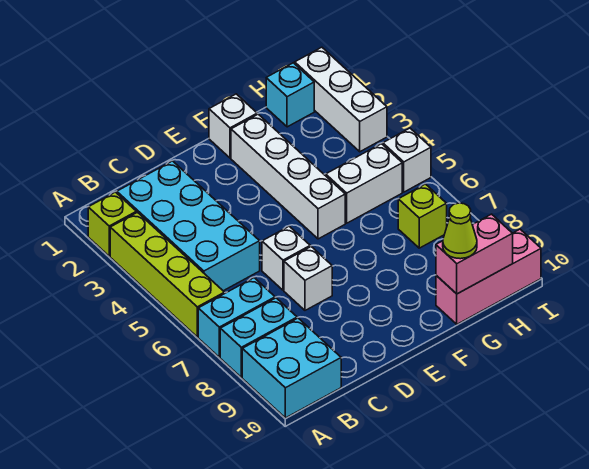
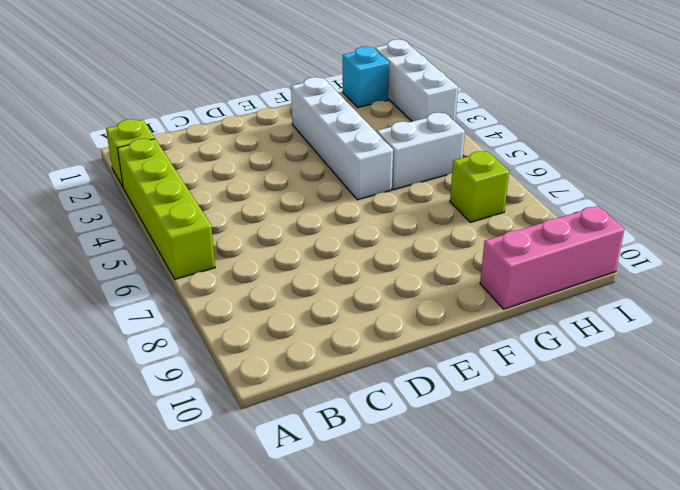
none -> cyan brick A7:B7 level 1
none -> cyan brick A8:B8 level 1
none -> cyan brick A9:B10 level 1

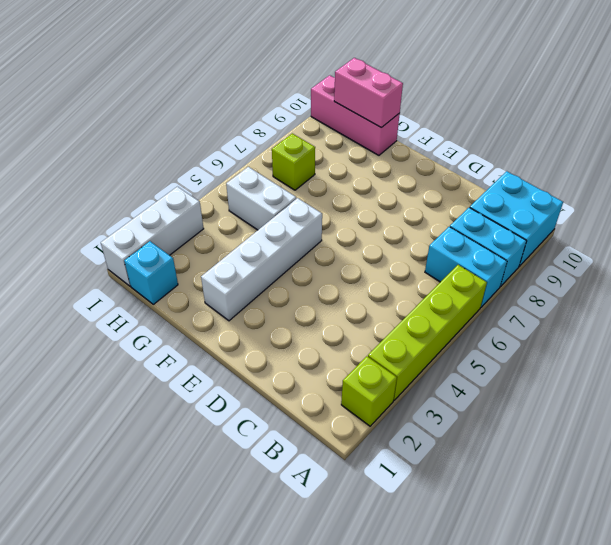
none -> cyan brick B2:C5 level 1
none -> white brick D6 level 1
none -> white brick D7 level 1

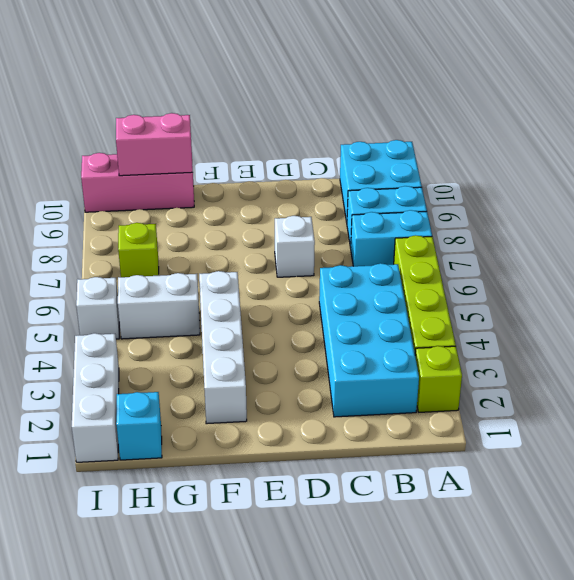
none -> white brick D6 level 1
none -> white brick F1 level 1
none -> lime cone G10 level 3

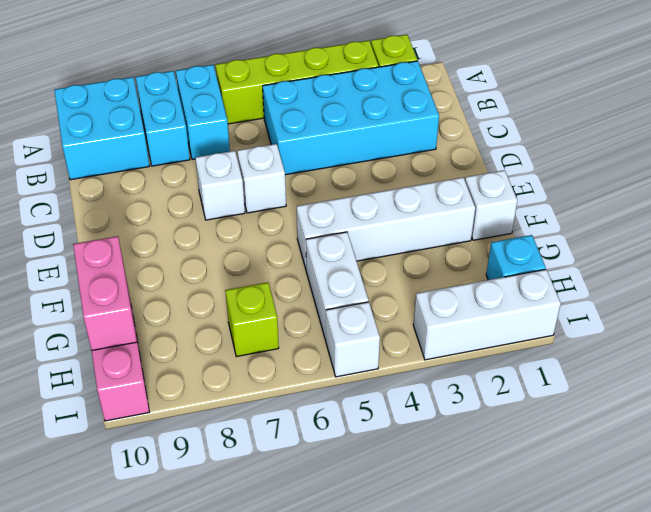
none -> lime cone G10 level 3

